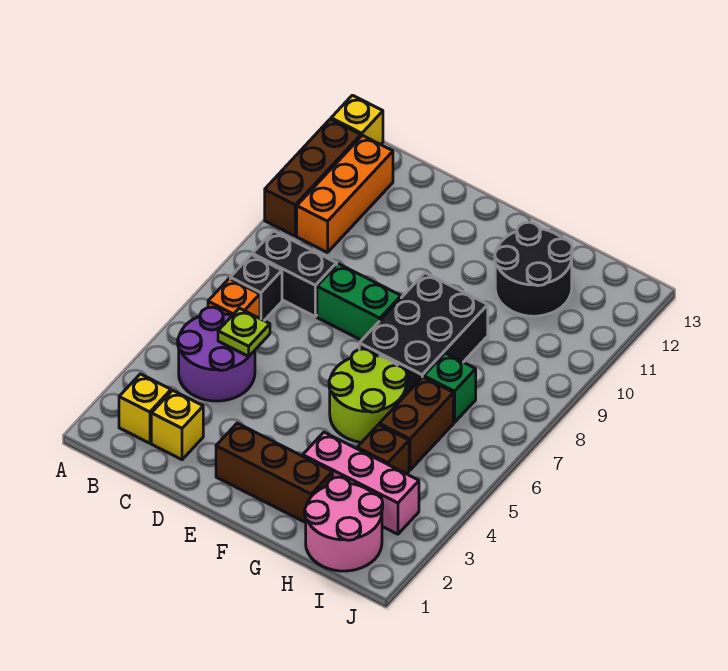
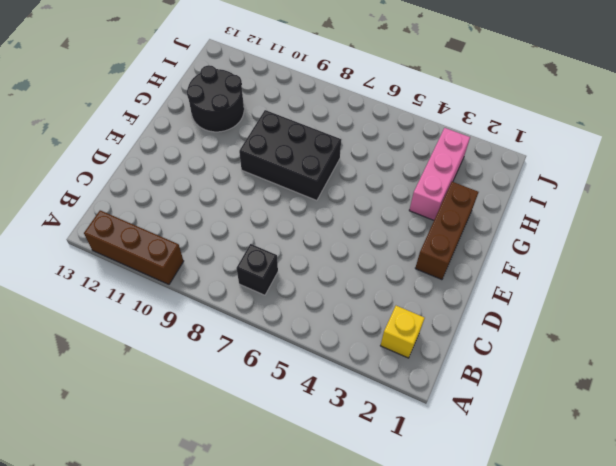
none -> yellow brick A13 level 1
none -> purple round brick B4:C5 level 1
none -> orange brick B6 level 1

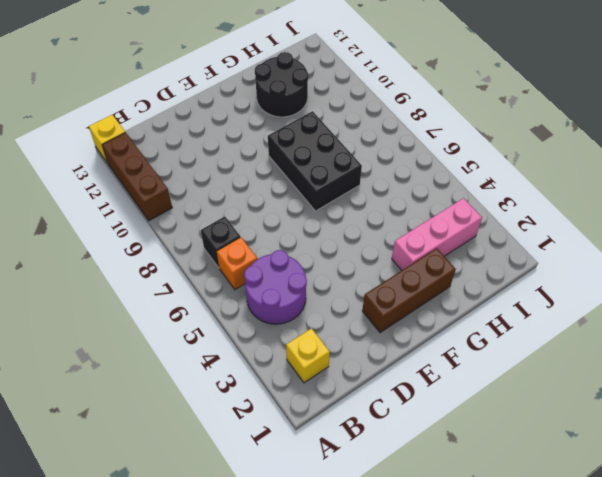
none -> black brick B8:C8 level 1
none -> orange brick B10:B12 level 1
none -> yellow brick C2 level 1

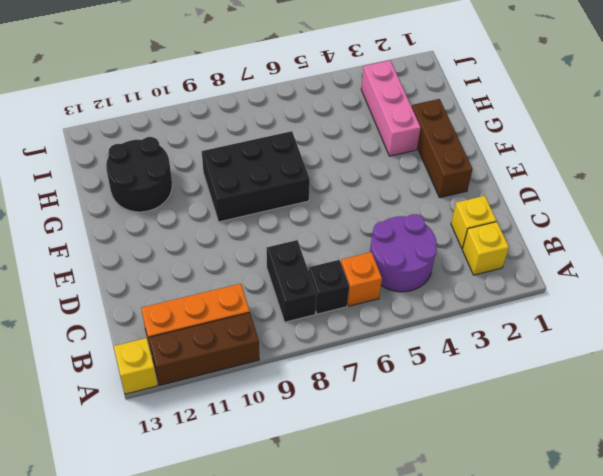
none -> green brick D8:E8 level 1
none -> lime round brick F5:G6 level 1
none -> pink round brick H1:I2 level 1

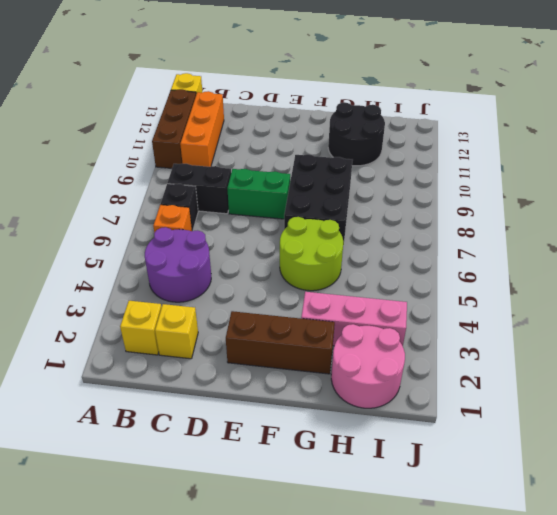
none -> brown brick H4 level 1
none -> brown brick H5:H6 level 1
none -> green brick H7 level 1

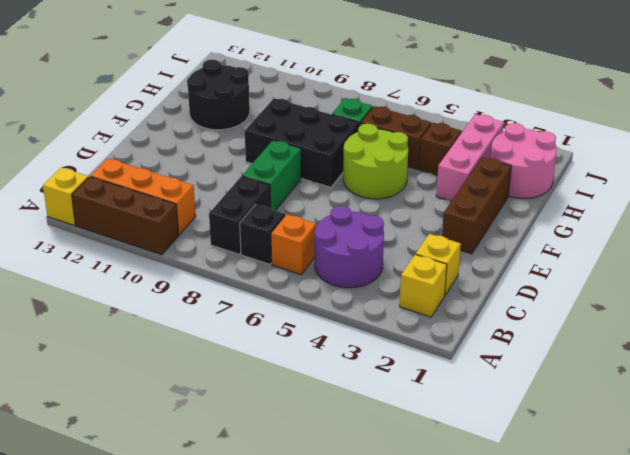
none -> lime plate C5 level 2

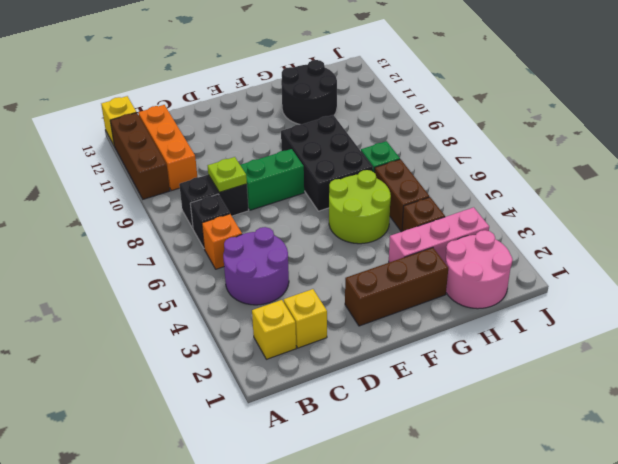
lime plate C8 level 2 -> lime plate C5 level 2

